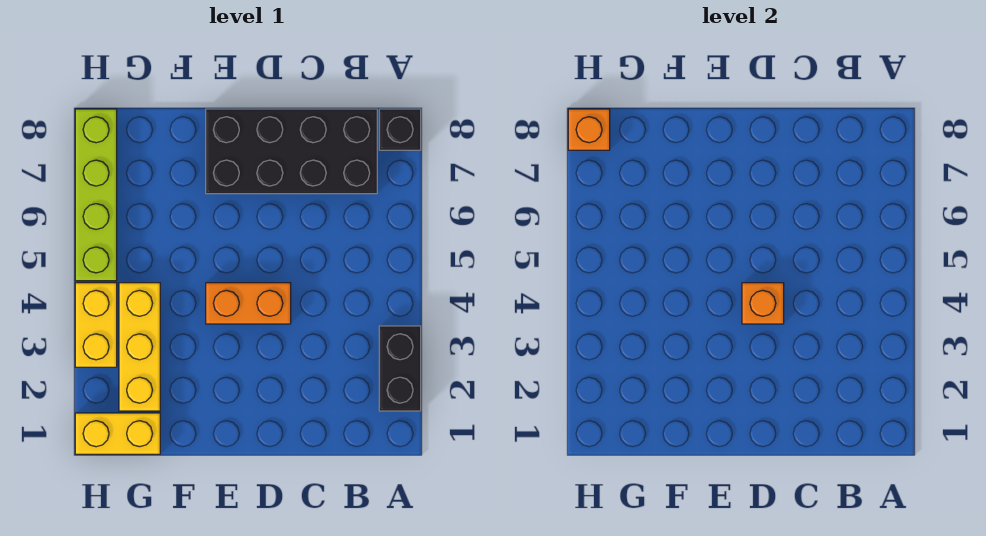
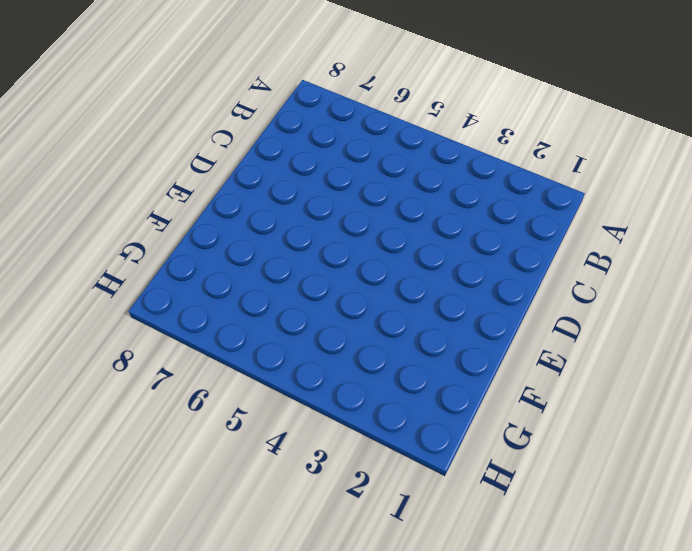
none -> black brick A2:A3 level 1
none -> black brick A8 level 1

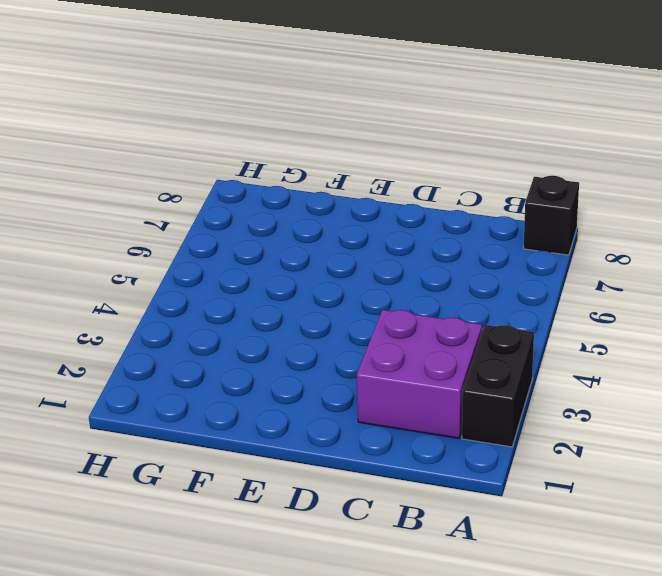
purple brick B2:C3 level 1 -> none
none -> black brick B7:E8 level 1
none -> orange brick D4:E4 level 1

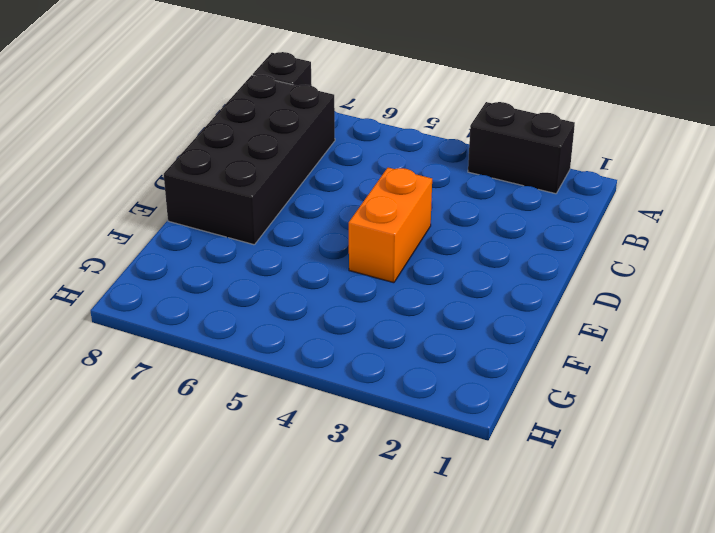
none -> yellow brick G1:H1 level 1
none -> yellow brick G2:G4 level 1

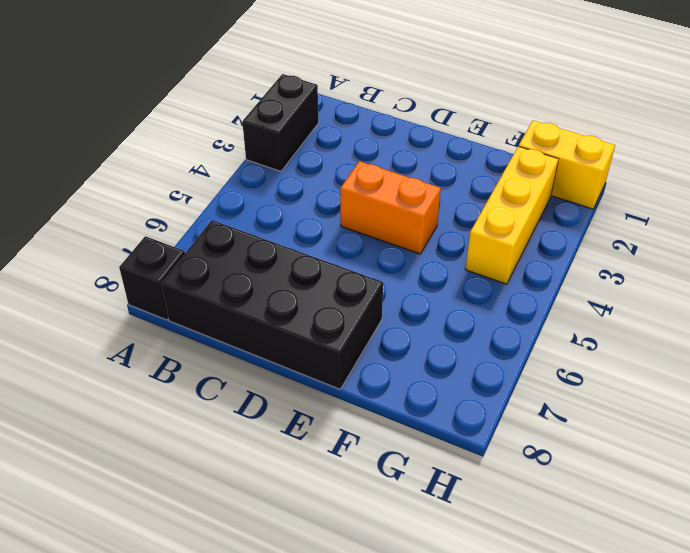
none -> yellow brick H3:H4 level 1
none -> lime brick H5:H8 level 1

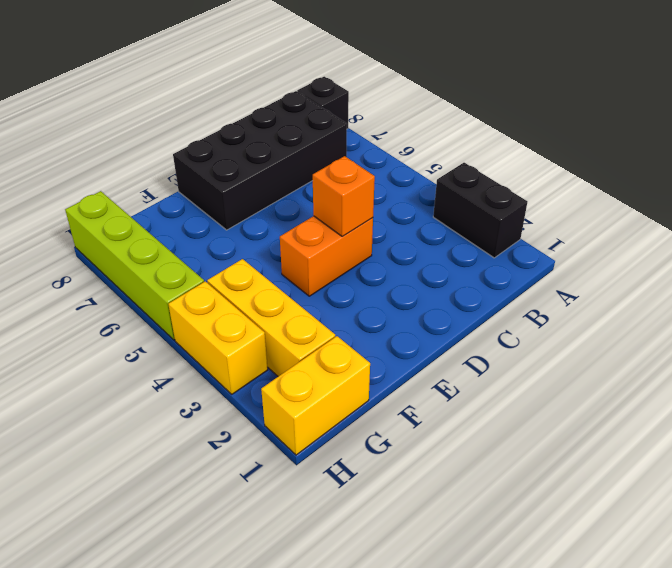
none -> orange brick H8 level 2

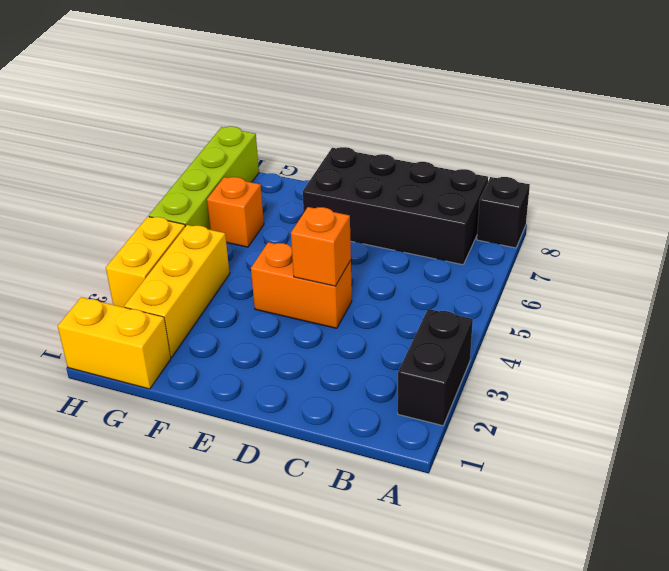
orange brick G6 level 1 -> orange brick H8 level 2

